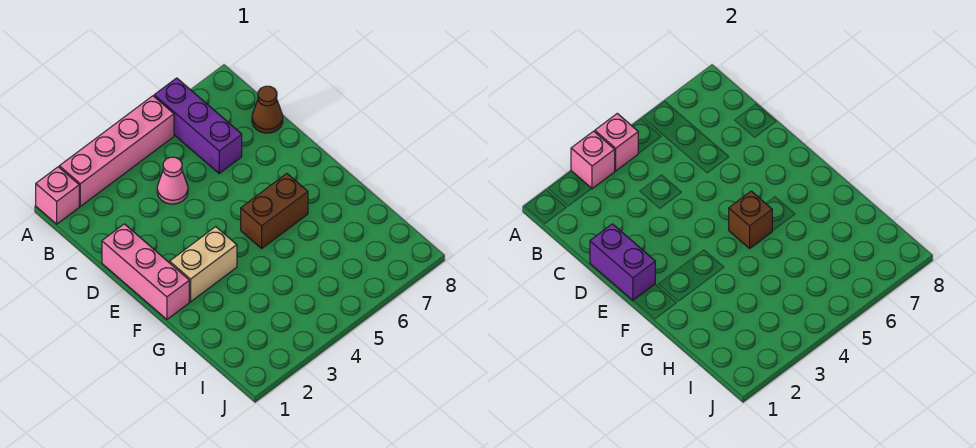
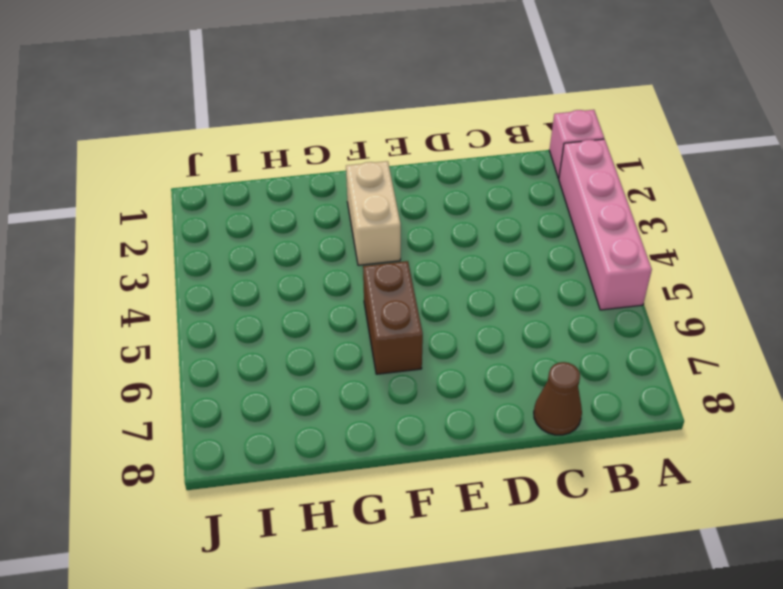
none -> purple brick A6:C6 level 1
none -> pink cone C4 level 1
none -> pink brick D1:F1 level 1

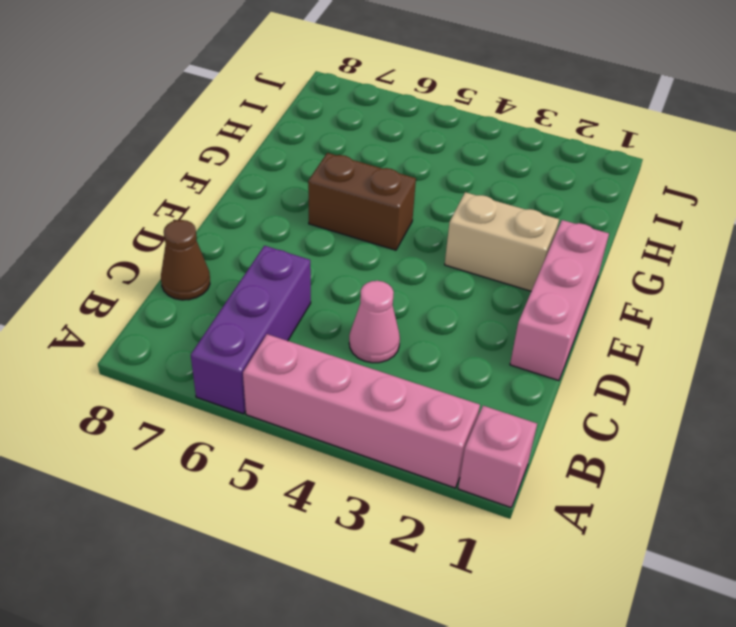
none -> pink brick A3 level 2
none -> pink brick A4 level 2
none -> purple brick D1:E1 level 2

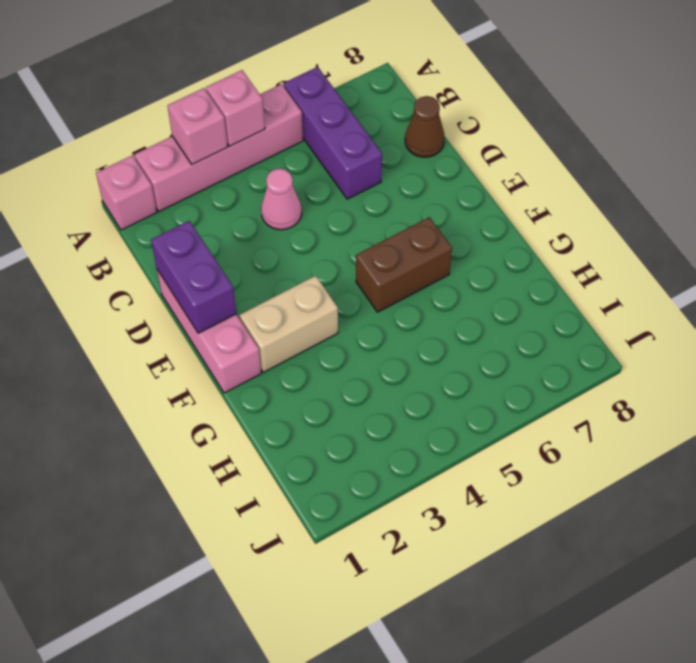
none -> brown brick F5 level 2

